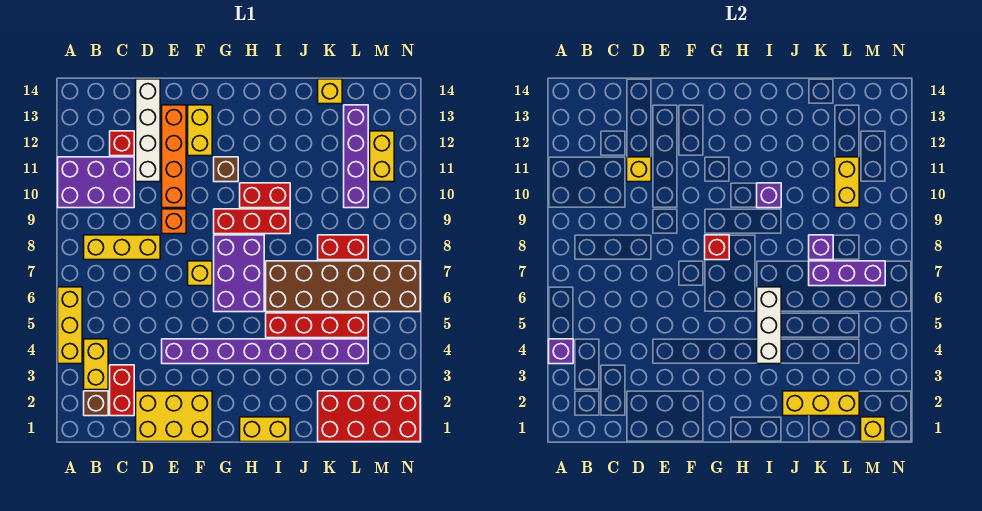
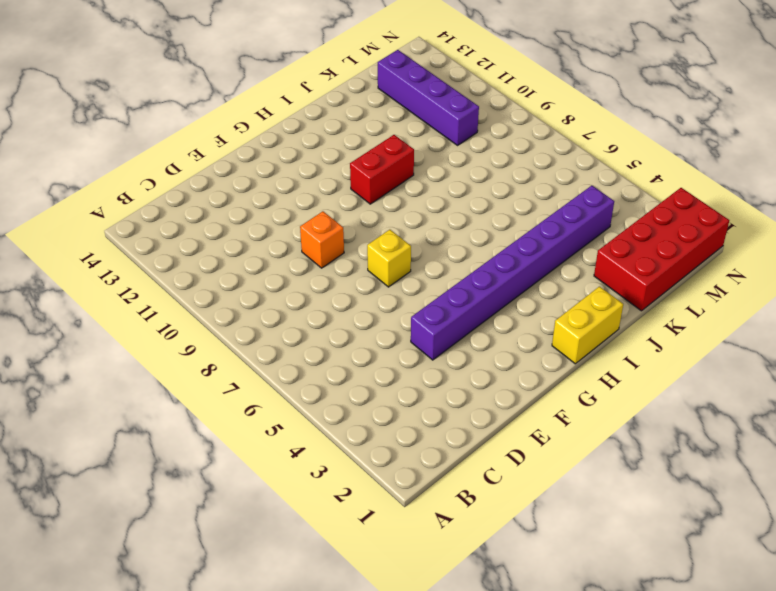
none -> yellow brick A4:A6 level 1
none -> purple brick A10:C11 level 1
none -> brown brick B2 level 1
none -> yellow brick B3:B4 level 1

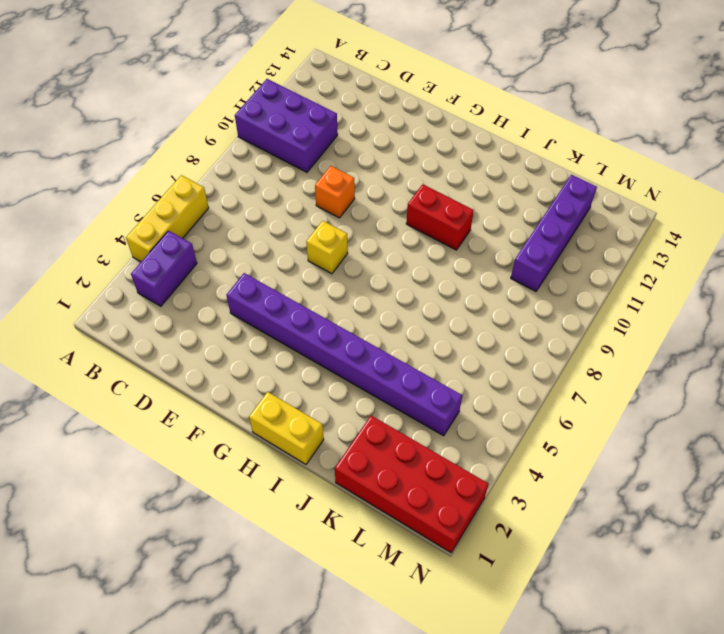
purple brick B3:B4 level 1 -> yellow brick B3:B4 level 1
none -> brown brick B2 level 1
none -> yellow brick B8:D8 level 1
none -> red brick C2:C3 level 1
none -> red brick C12 level 1

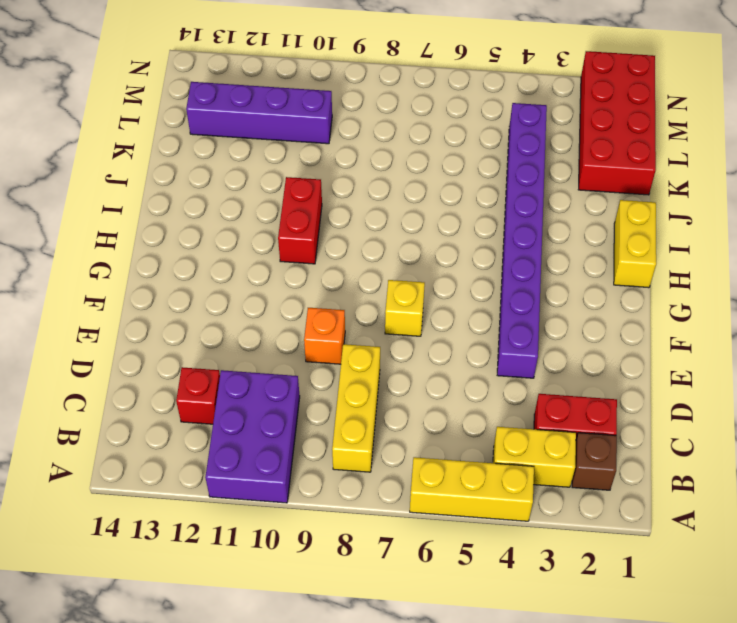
none -> yellow brick D1:F2 level 1
none -> white brick D11:D14 level 1
none -> orange brick E10:E13 level 1
none -> yellow brick F12:F13 level 1

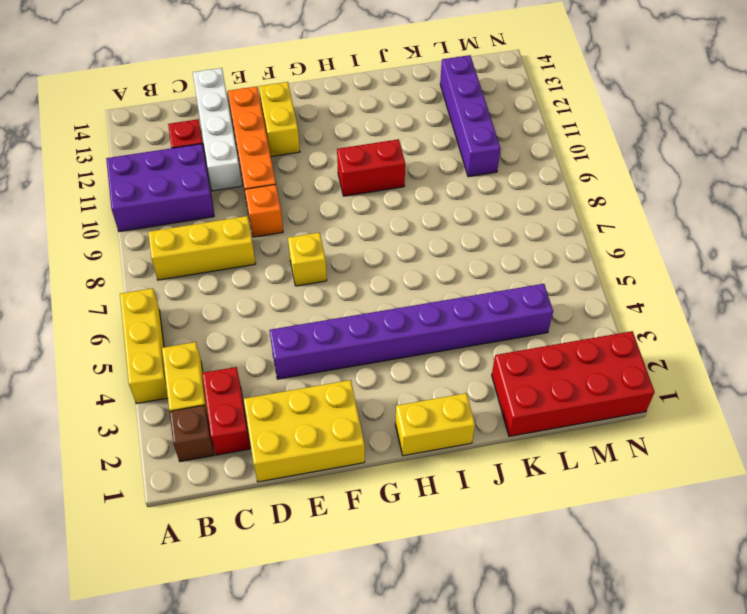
none -> purple brick G6:H8 level 1
none -> red brick G9:I9 level 1
none -> brown brick G11 level 1
none -> red brick I5:L5 level 1

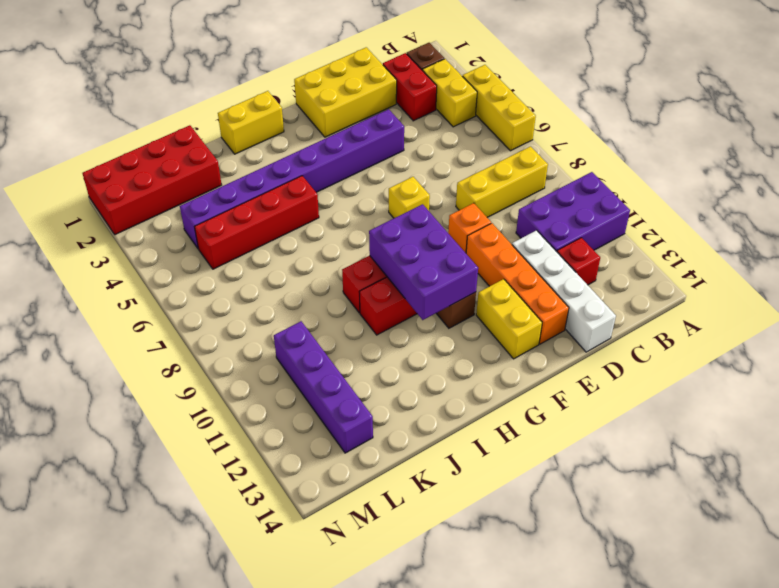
purple brick G9:H11 level 2 -> purple brick G6:H8 level 1
none -> brown brick I6:N7 level 1
none -> red brick K8:L8 level 1
none -> yellow brick K14 level 1
none -> yellow brick M11:M12 level 1

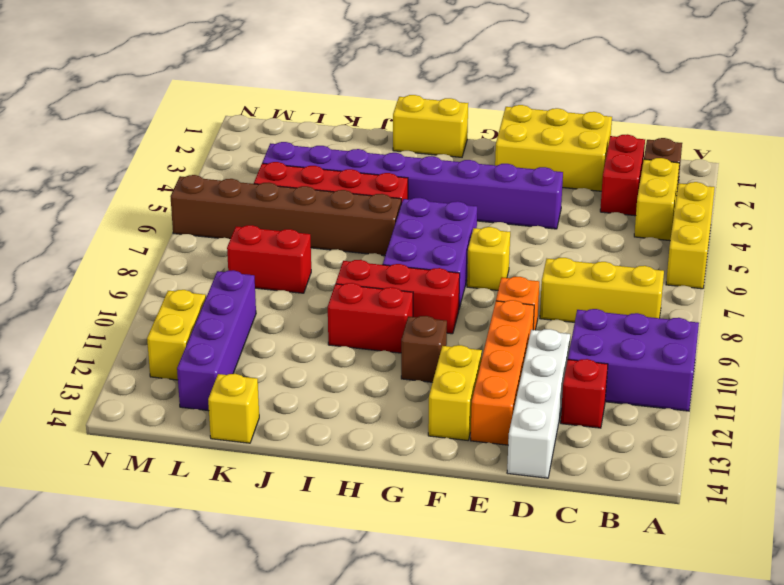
brown brick I6:N6 level 1 -> brown brick I6:N7 level 1
none -> red brick K1:N2 level 1
none -> purple brick A4 level 2
none -> yellow brick D11 level 2
none -> red brick G8 level 2

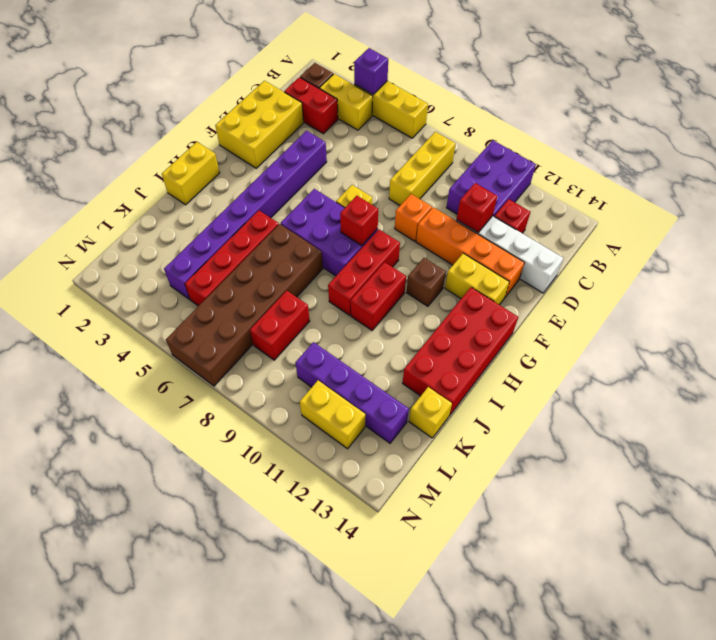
red brick D11 level 2 -> yellow brick D11 level 2
red brick G13:J14 level 1 -> red brick K1:N2 level 1
none -> white brick I4:I6 level 2
none -> purple brick I10 level 2
none -> yellow brick J2:L2 level 2
none -> purple brick K7:M7 level 2

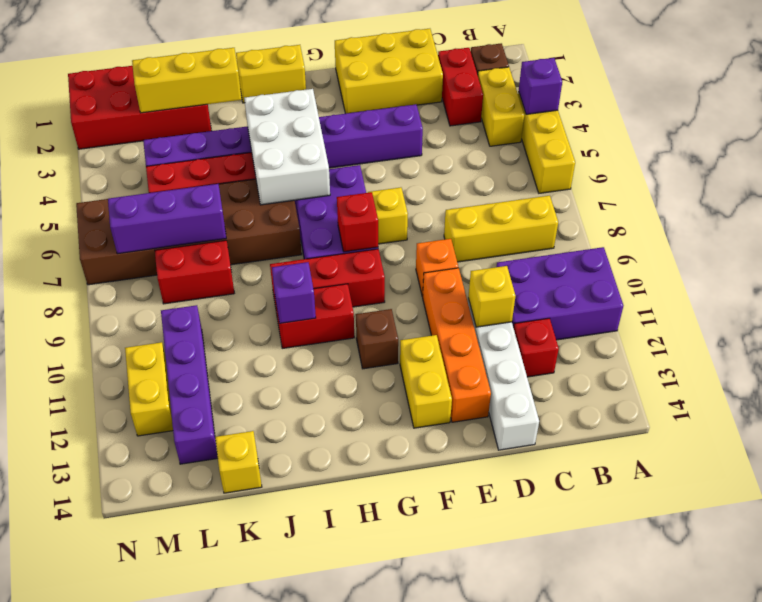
white brick H4:I6 level 2 -> white brick I4:I6 level 2
none -> purple brick K8 level 2
none -> yellow brick L10:L11 level 2
none -> yellow brick M1 level 2

